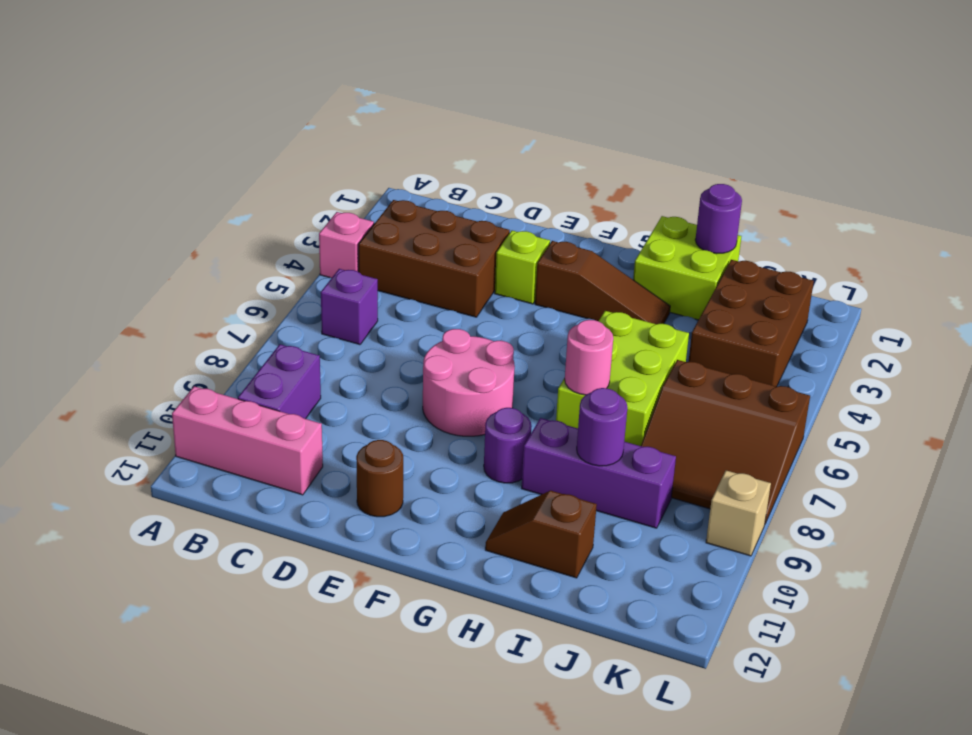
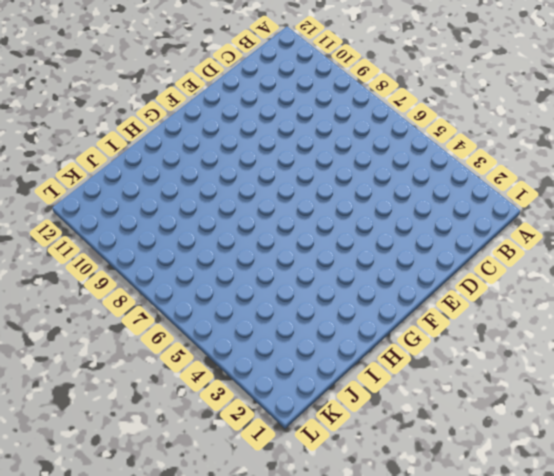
none -> pink brick A4 level 1
none -> pink brick A11:C11 level 1
none -> brown brick B3:D4 level 1

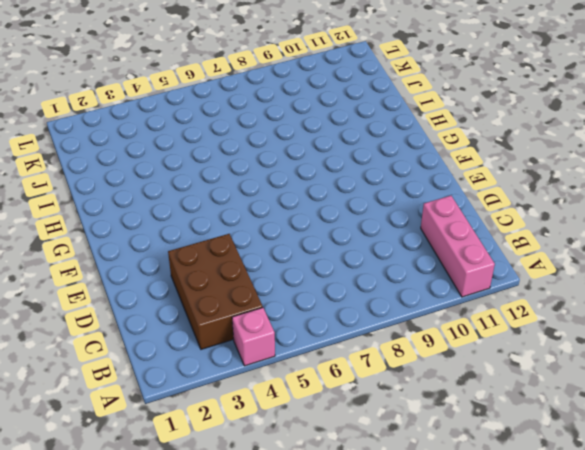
none -> purple brick B6 level 1
none -> purple brick B9:B10 level 1
none -> lime brick E3 level 1

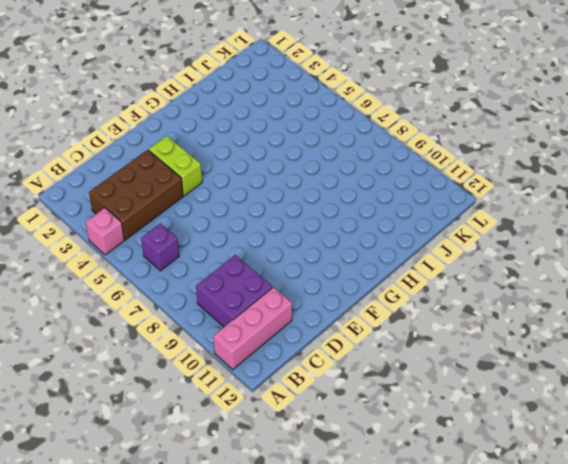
purple brick B9:C10 level 1 -> purple brick B9:B10 level 1
lime brick E3:E4 level 1 -> lime brick E3 level 1
none -> pink round brick E7:F8 level 1
none -> brown round brick E11 level 1
none -> brown slope F3:H3 level 1 top F

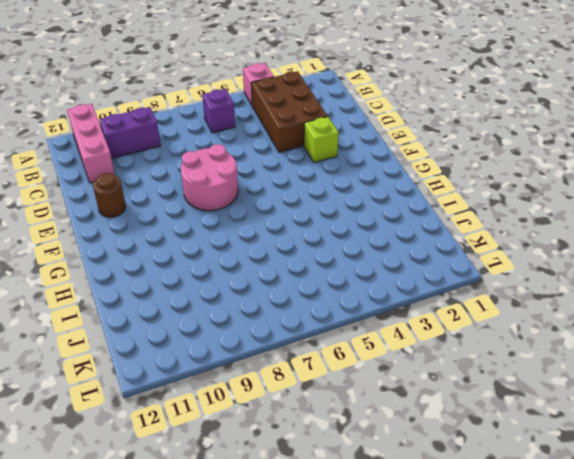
none -> brown slope F3:H3 level 1 top F
none -> purple round brick G9 level 1
none -> lime brick H1:I2 level 1

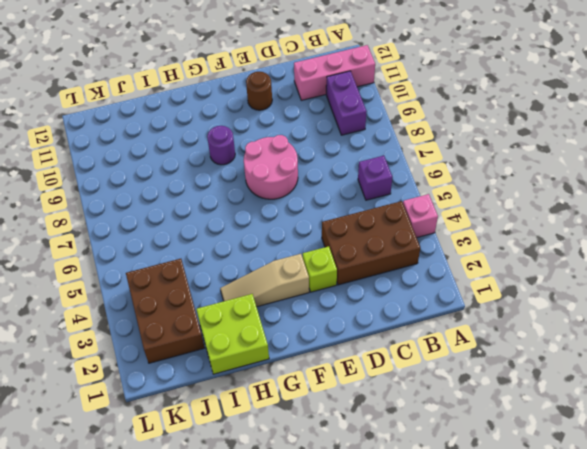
tan slope F3:H3 level 1 top F -> brown slope F3:H3 level 1 top F
none -> lime brick H5:I7 level 1
none -> purple brick H9:J9 level 1
none -> brown slope H11:I11 level 1 top I

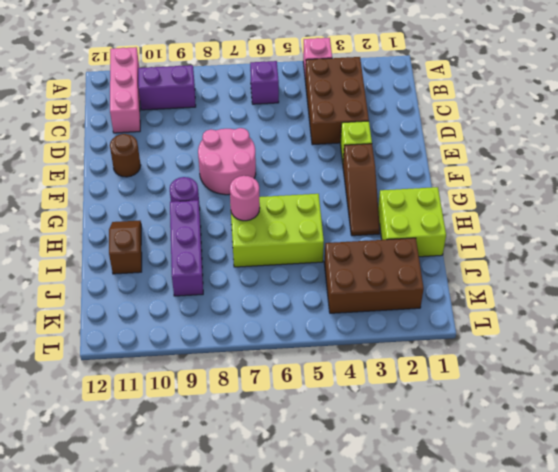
none -> brown slope J6:L8 level 1 top 6
none -> tan brick L9 level 1
none -> purple round brick I1 level 2

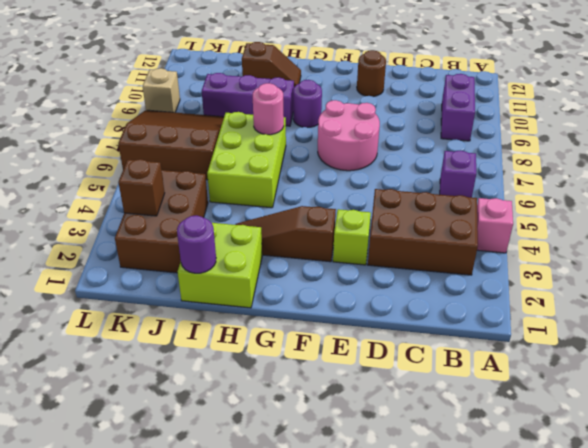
brown brick K3 level 2 -> none
none -> pink brick A11:C11 level 1
none -> purple round brick I9 level 2

